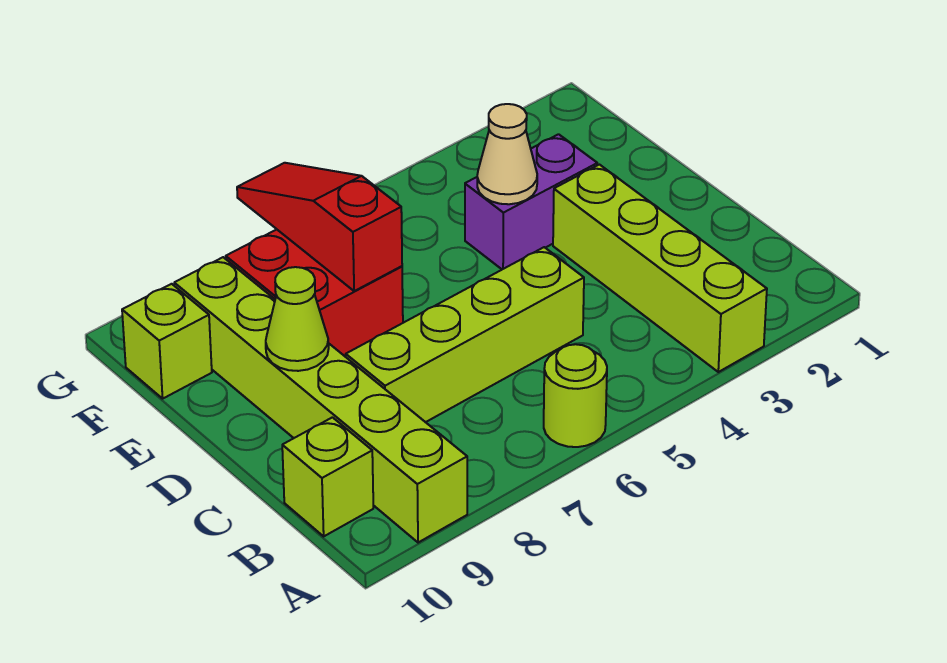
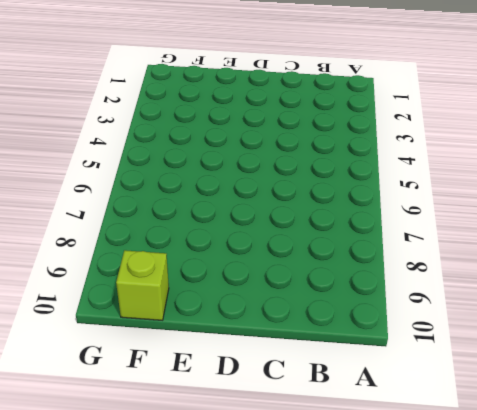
none -> lime brick A3:D3 level 1
none -> lime round brick A6 level 1

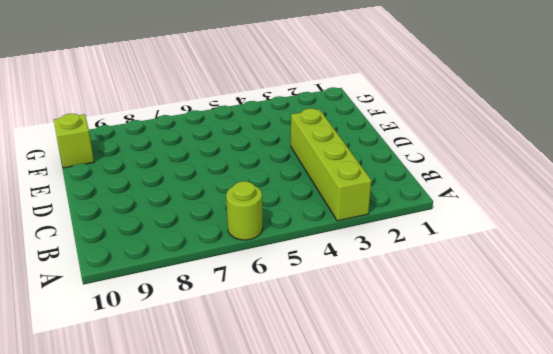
none -> lime brick A9:F9 level 1
none -> lime brick B10 level 1

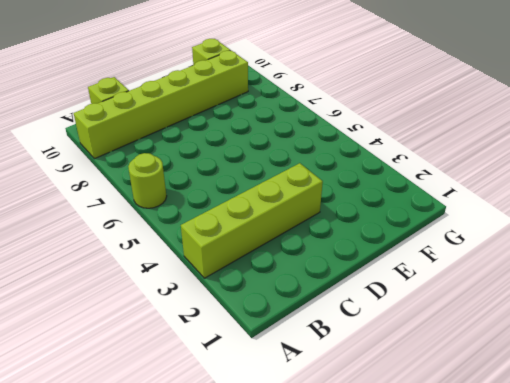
none -> lime brick C5:C8 level 1
none -> purple brick E3:E4 level 1

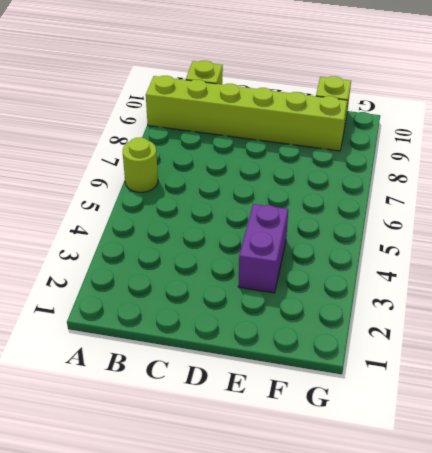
none -> lime brick A3:D3 level 1
none -> lime brick C5:C8 level 1

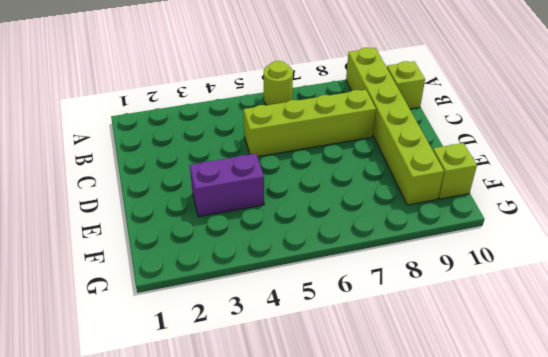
none -> lime brick A3:D3 level 1
none -> red brick E7:F8 level 1

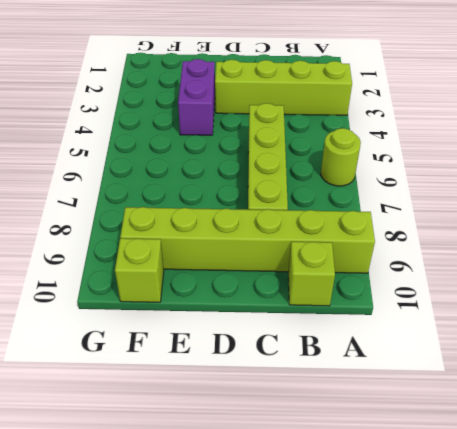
none -> red brick E7:F8 level 1
none -> lime cone D9 level 2

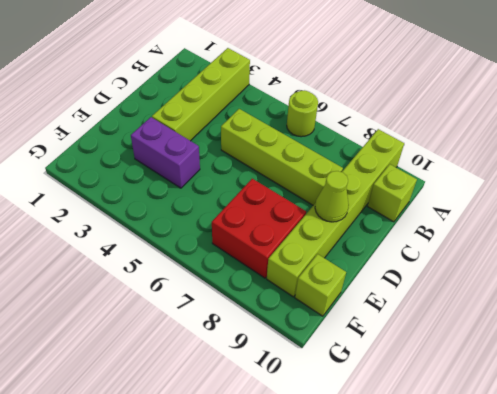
none -> tan cone E4 level 2
none -> red slope E7:G7 level 2 top E

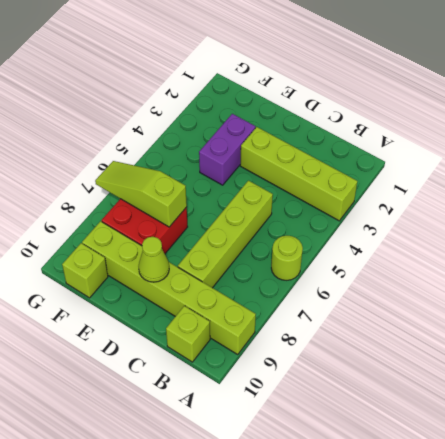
lime slope E7:G7 level 2 top E -> red slope E7:G7 level 2 top E
none -> tan cone E4 level 2

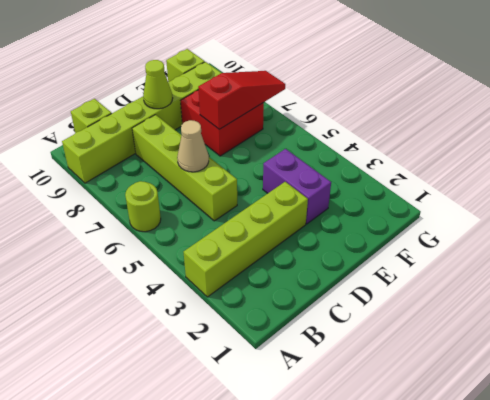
tan cone C6 level 2 -> tan cone E4 level 2

